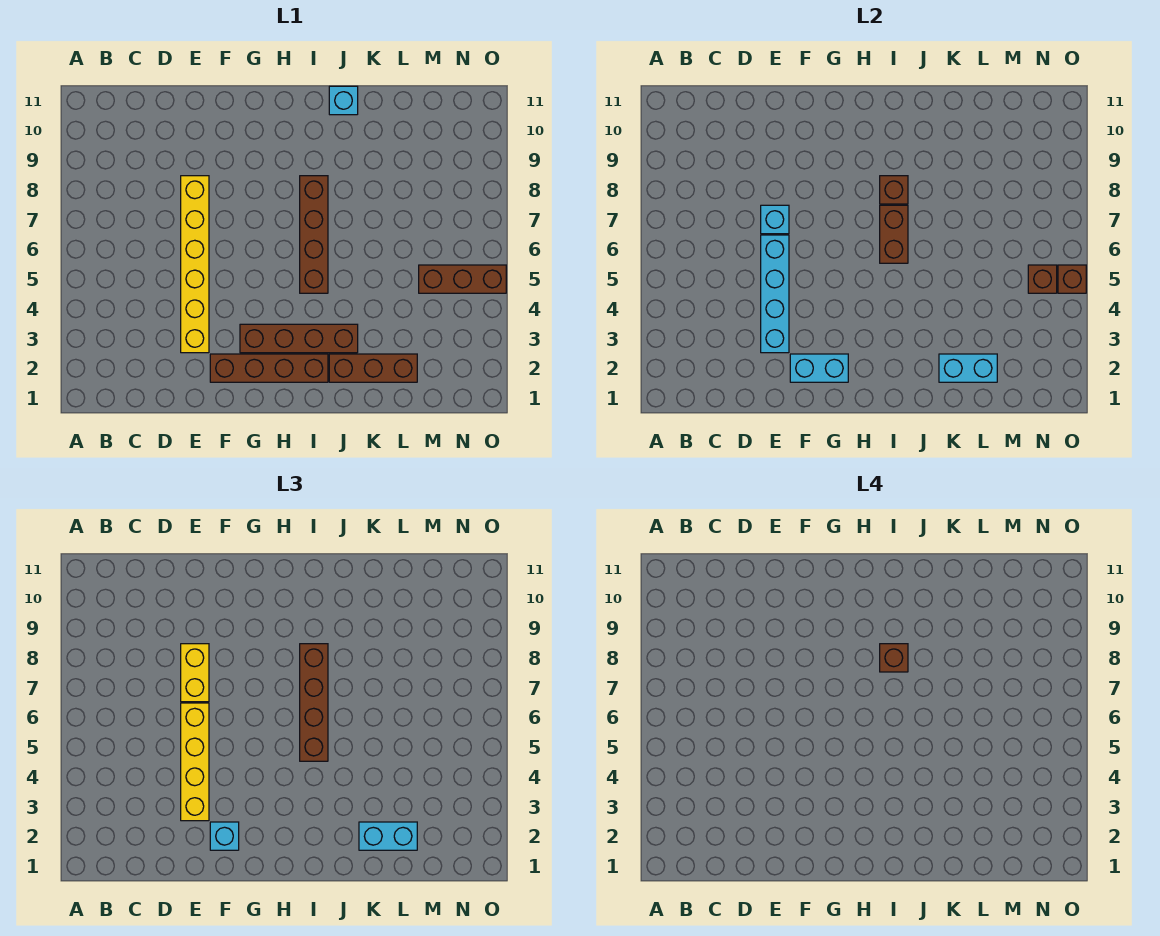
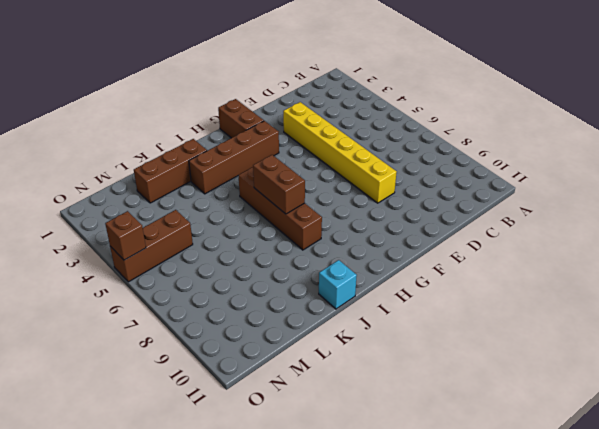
brown brick G1:G2 level 1 -> brown brick F2:I2 level 1
none -> cyan brick E3:E6 level 2
none -> cyan brick E7 level 2
none -> cyan brick F2:G2 level 2

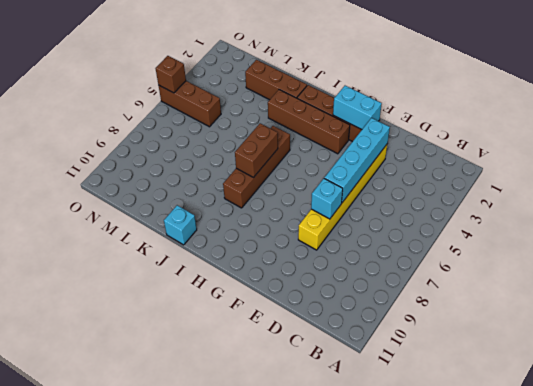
none -> brown brick I8 level 2
none -> cyan brick K2:L2 level 2
none -> brown brick N5 level 2

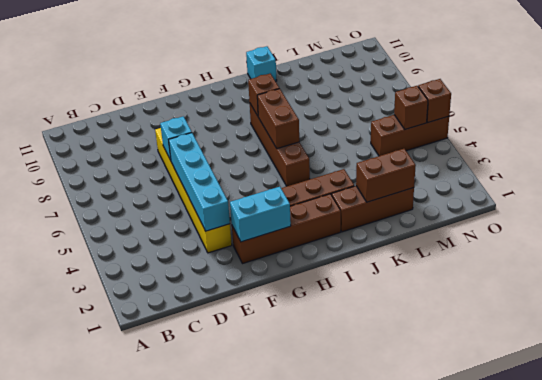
brown brick K2:L2 level 2 -> cyan brick K2:L2 level 2
none -> yellow brick E3:E6 level 3
none -> yellow brick E7:E8 level 3
none -> cyan brick F2 level 3

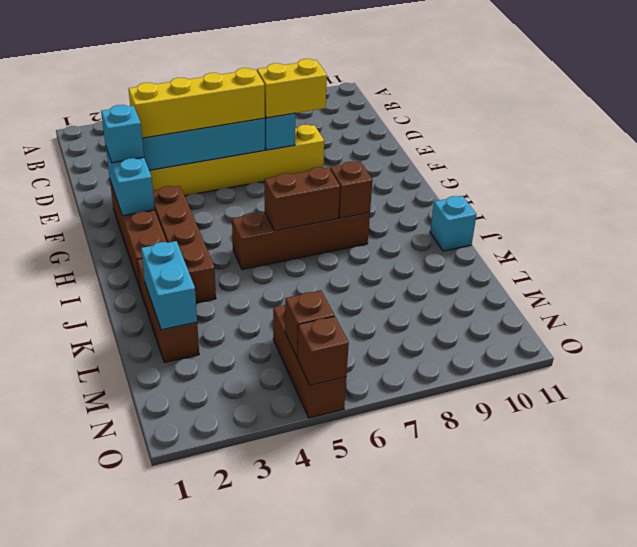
none -> brown brick I5:I8 level 3
none -> cyan brick K2:L2 level 3
none -> brown brick I8 level 4

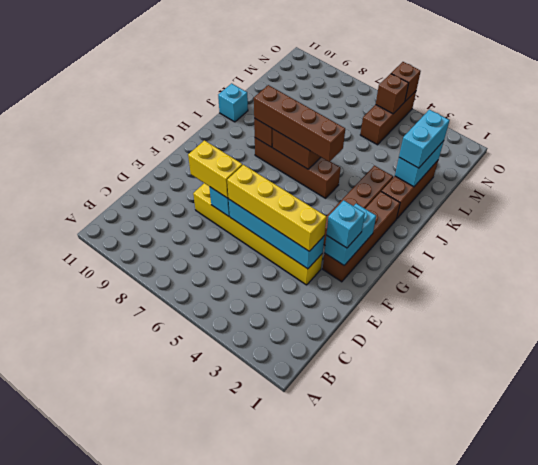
none -> brown brick I8 level 4

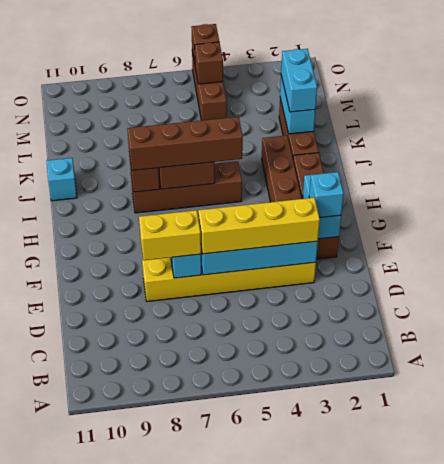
none -> brown brick I8 level 4

